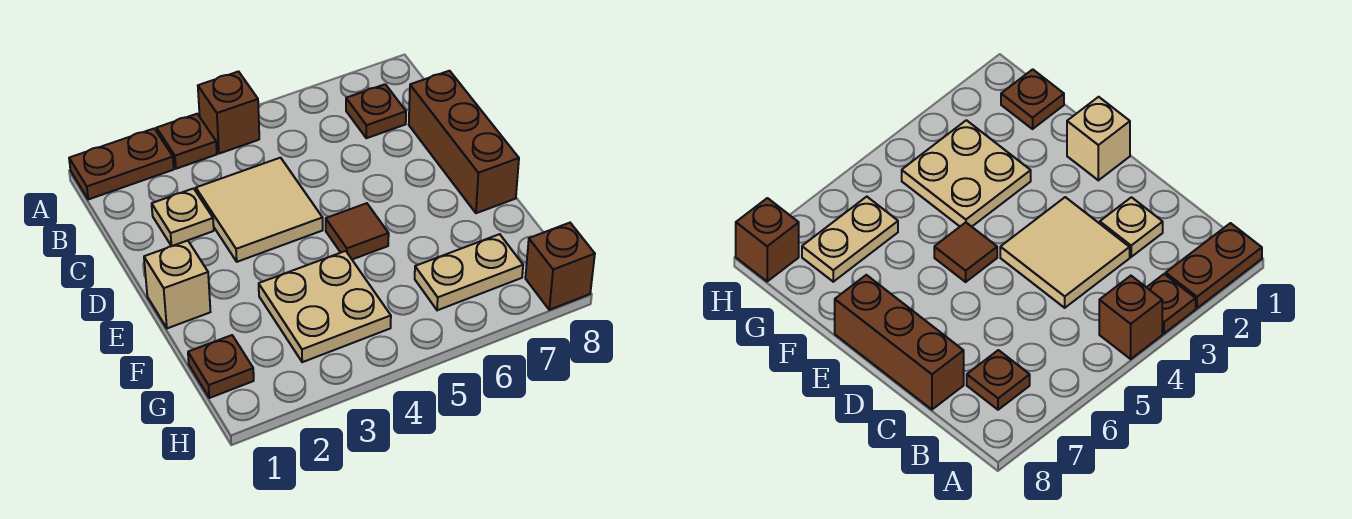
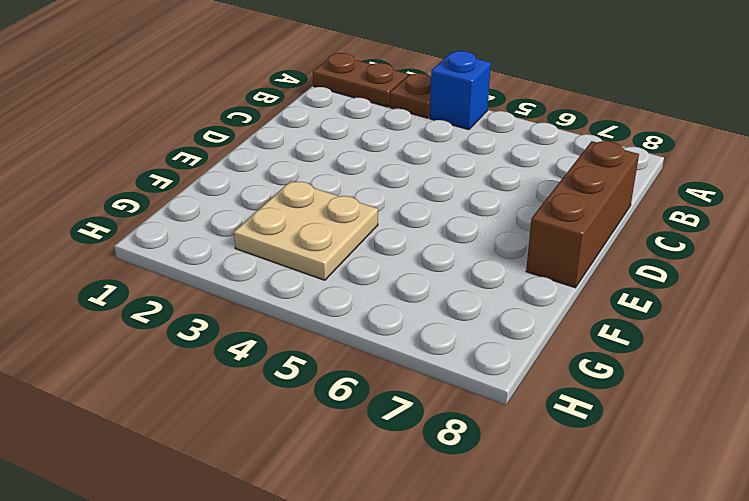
blue brick A4 level 1 -> brown brick A4 level 1
none -> brown plate B7 level 1
none -> tan plate C2 level 1
none -> tan tile C3:D4 level 1

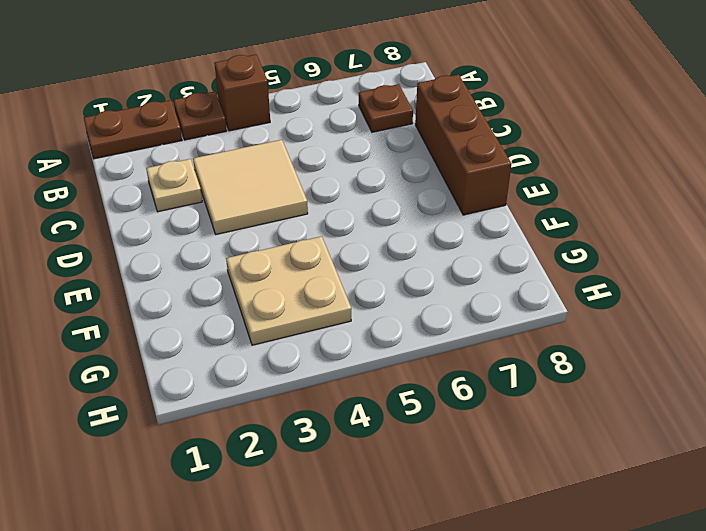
none -> tan brick E1 level 1
none -> brown tile E5 level 1
none -> brown plate G1 level 1

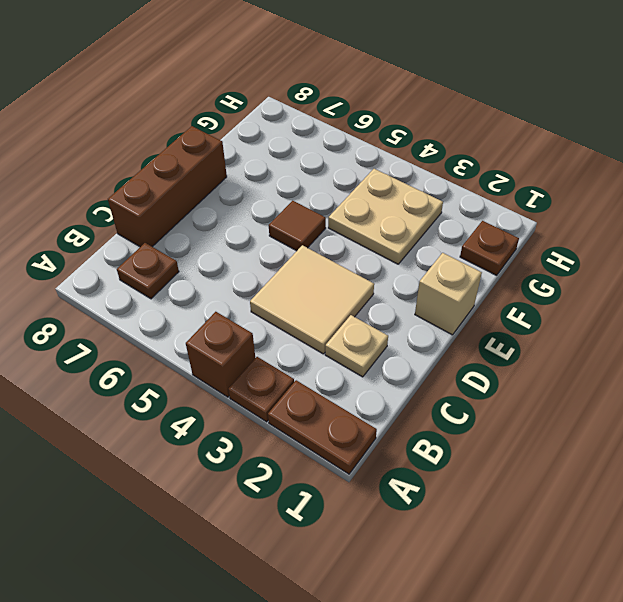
none -> tan plate G6:G7 level 1
none -> brown brick H8 level 1

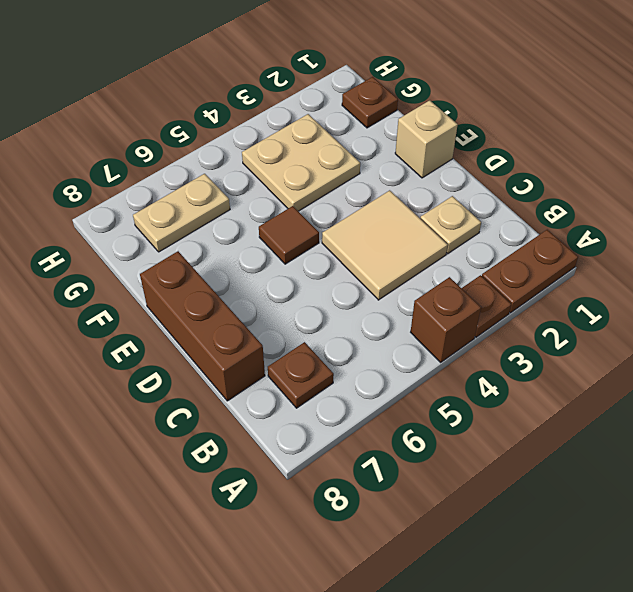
none -> brown brick H8 level 1

